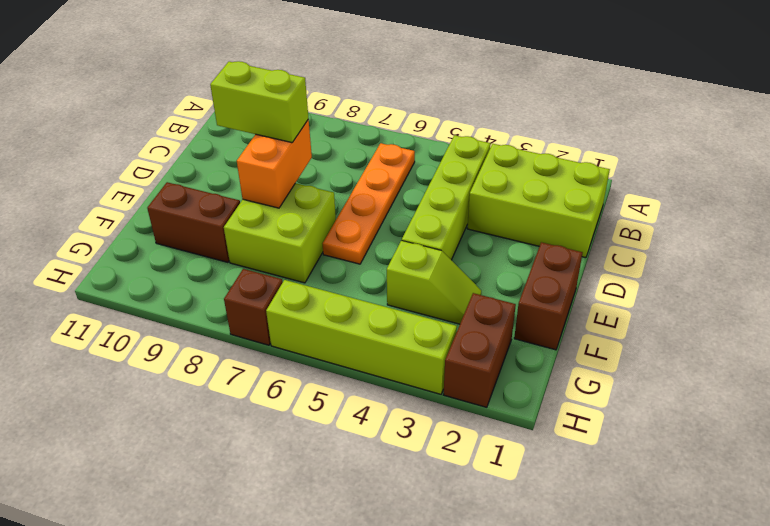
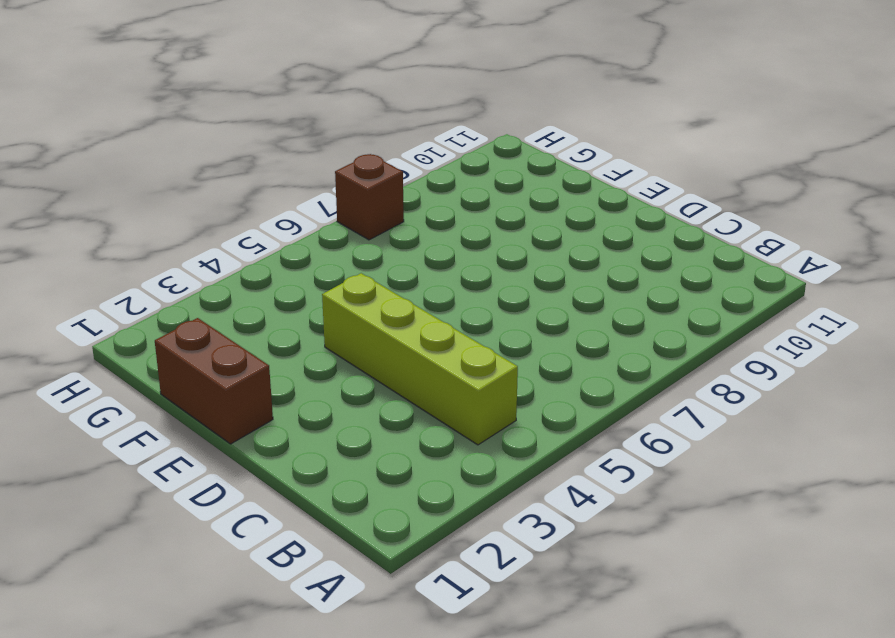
none -> lime brick B1:C3 level 1
none -> orange plate B6:E6 level 1
none -> lime brick E7:F8 level 1

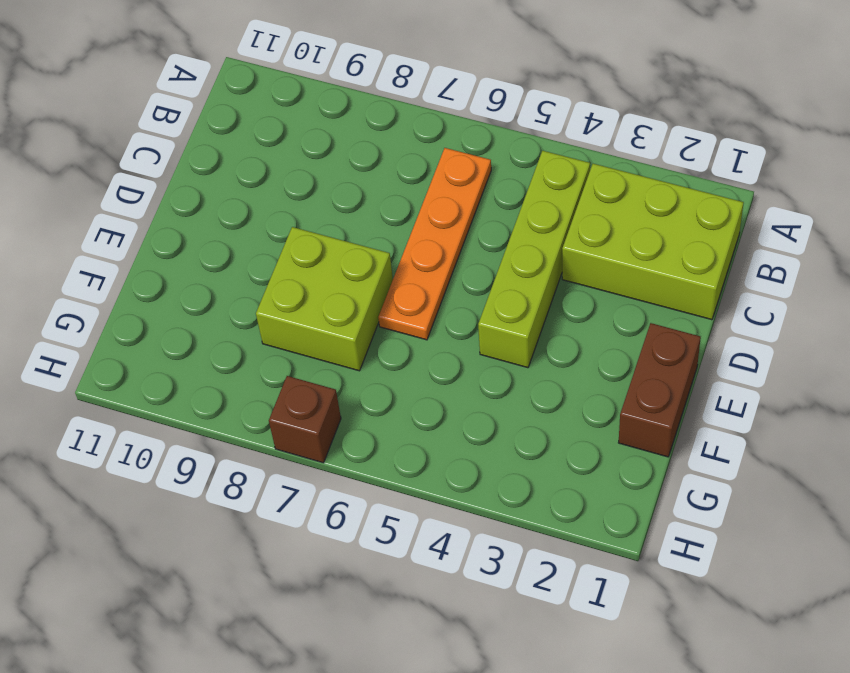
none -> lime slope F3:F4 level 1 top 4
none -> brown brick F9:F10 level 1
none -> brown brick G2:H2 level 1

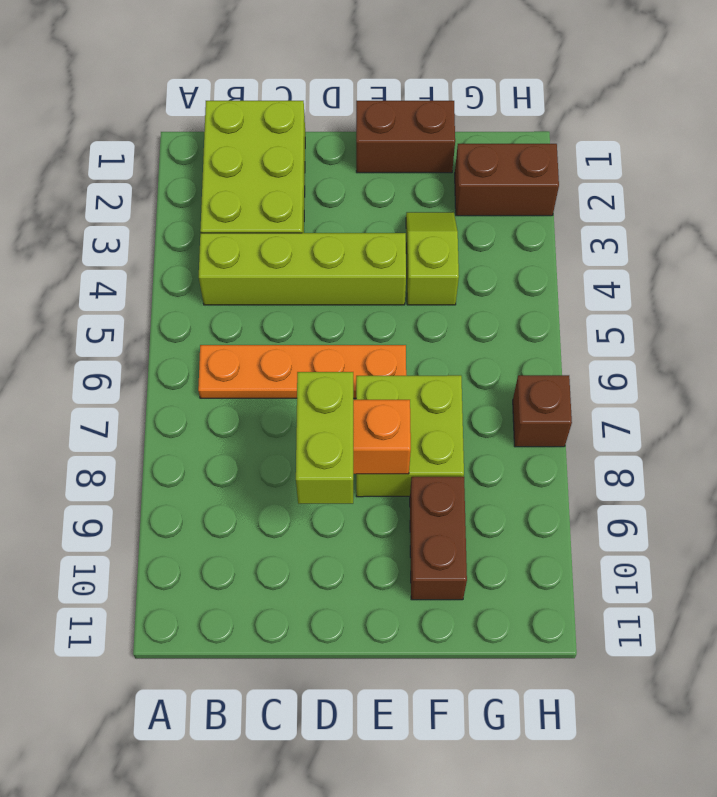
none -> lime brick H3:H6 level 1

